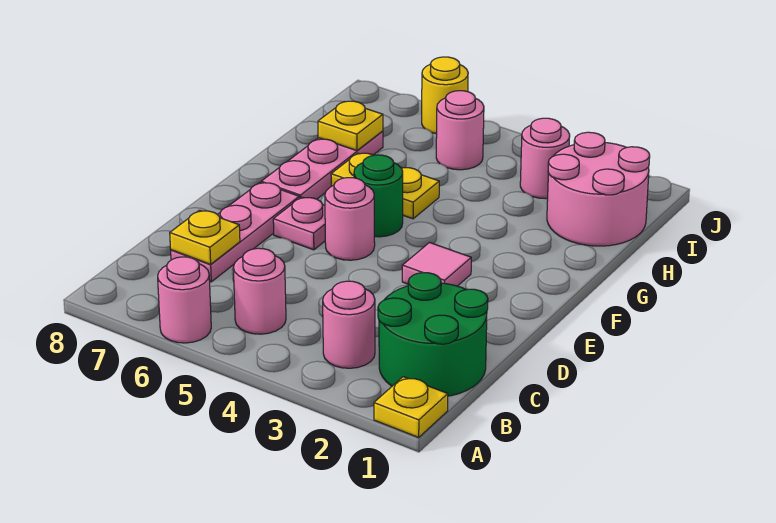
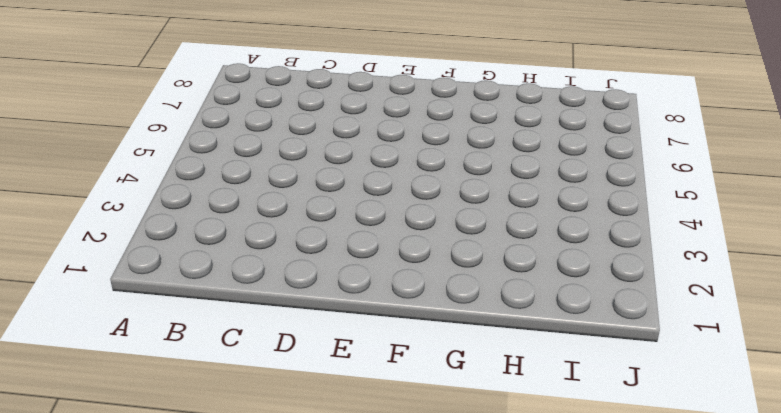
none -> yellow plate A1 level 1
none -> pink round brick A6 level 1
none -> green round brick B1:C2 level 1

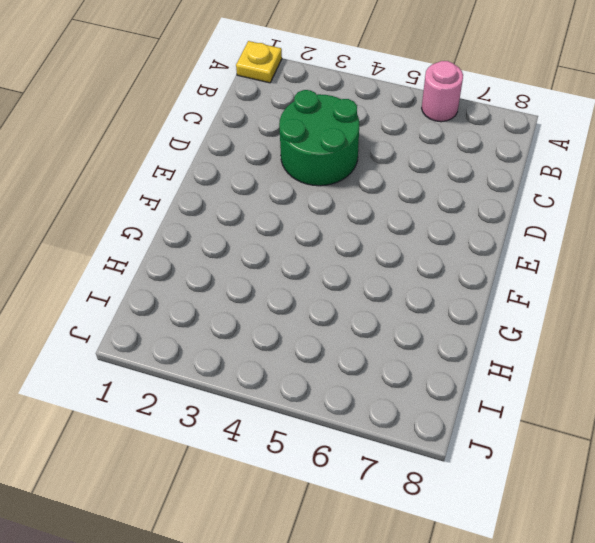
green round brick C3:D4 level 1 -> green round brick B1:C2 level 1
none -> pink round brick B3 level 1
none -> pink round brick B5 level 1
none -> pink plate C7:E7 level 1

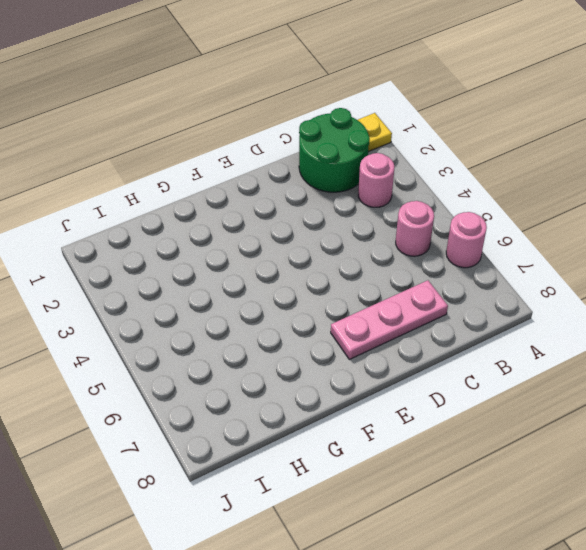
none -> pink tile E3 level 1
none -> pink round brick E5 level 1
none -> pink plate E6 level 1

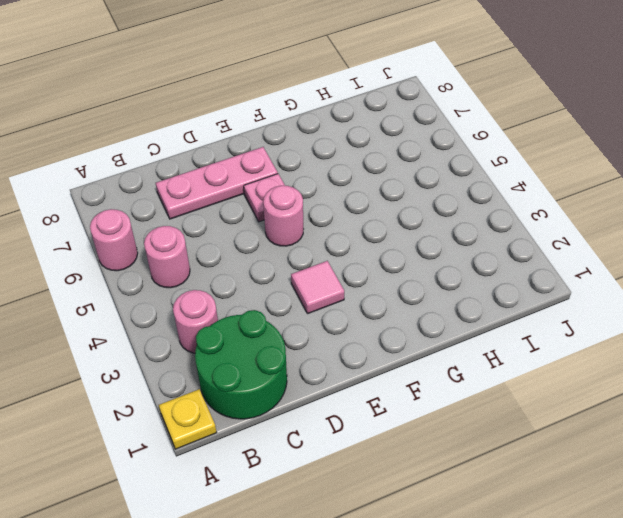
none -> green round brick F5 level 1
none -> pink plate F7:H7 level 1
none -> yellow plate G5:G6 level 1

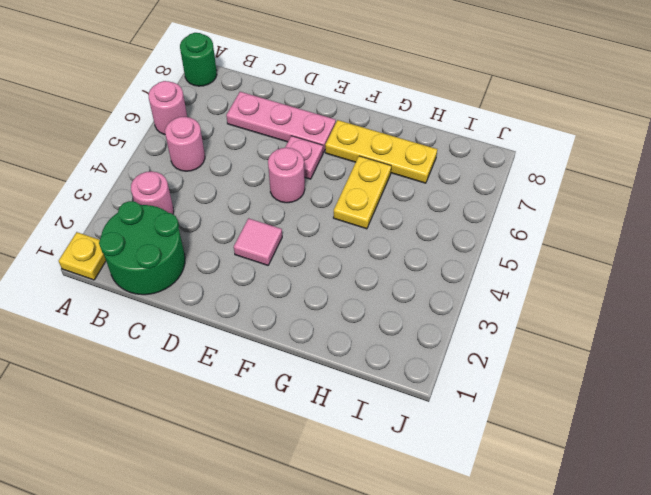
green round brick A8 level 1 -> green round brick F5 level 1
yellow plate F7:H7 level 1 -> pink plate F7:H7 level 1
none -> pink round brick H1:I2 level 1
none -> pink round brick I3 level 1
none -> pink round brick I5 level 1

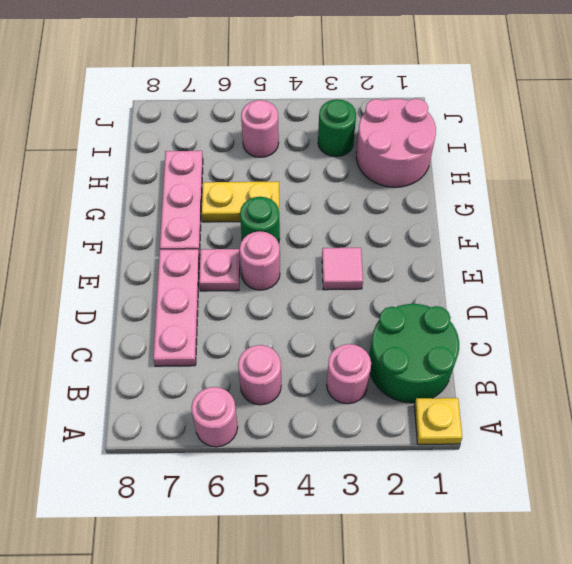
green round brick I3 level 1 -> pink round brick I3 level 1
none -> yellow round brick J6 level 1
none -> yellow plate C7 level 2
none -> yellow plate H7 level 2

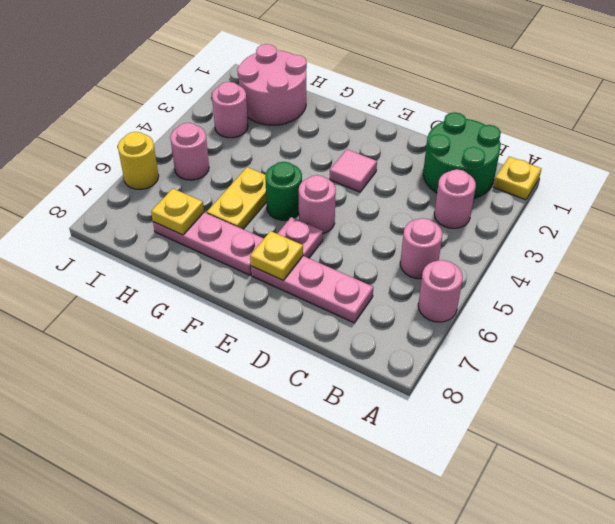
yellow plate E7 level 2 -> yellow plate C7 level 2

